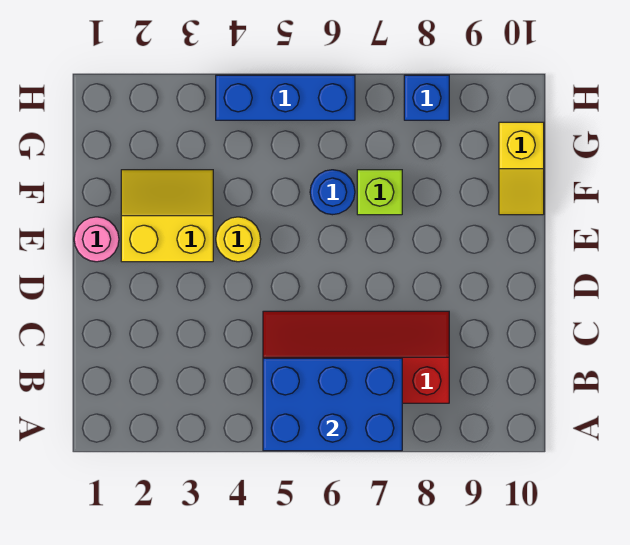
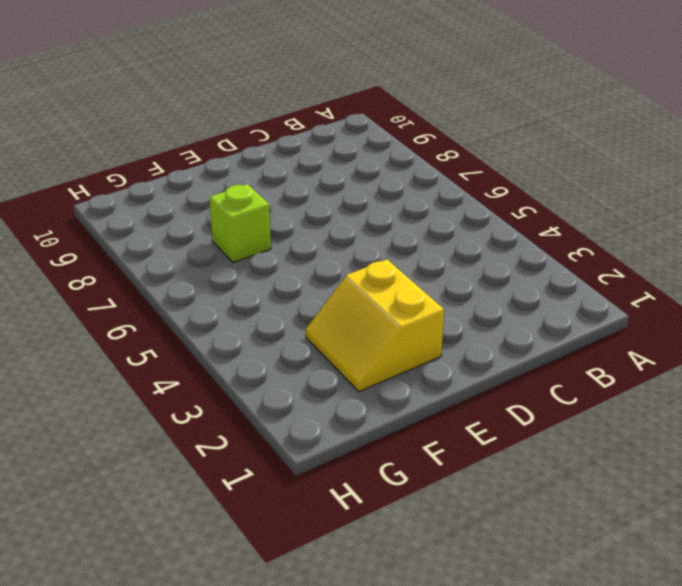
none -> red slope B5:C8 level 1 top B
none -> pink round brick E1 level 1

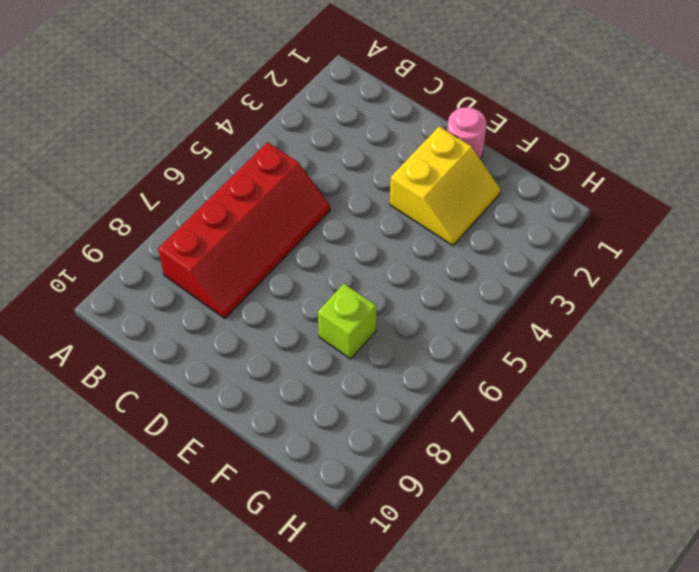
none -> yellow round brick E4 level 1
none -> blue round brick F6 level 1

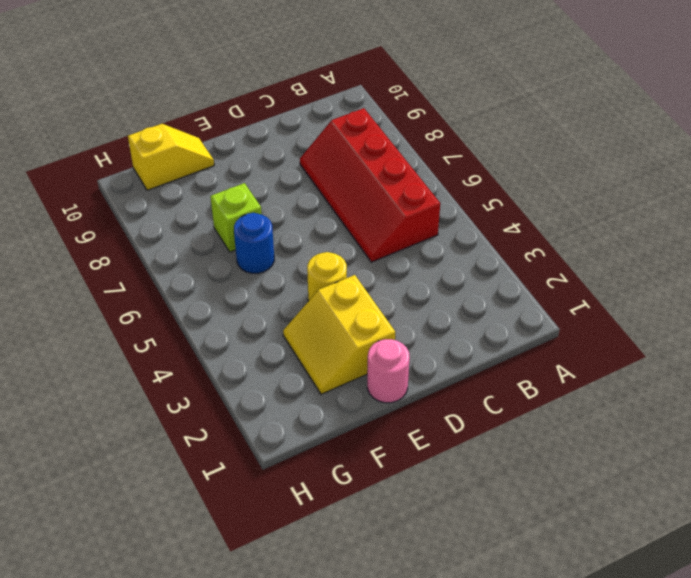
none -> blue brick H4:H6 level 1
none -> blue brick H8 level 1

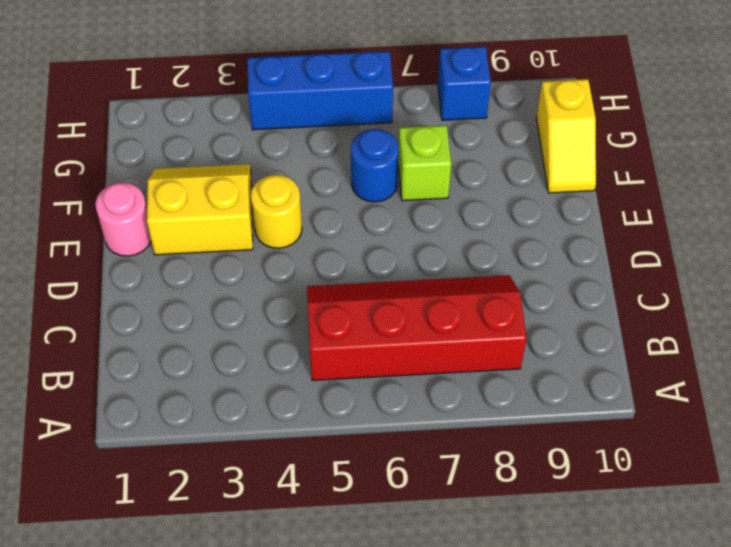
none -> blue brick A5:B7 level 2

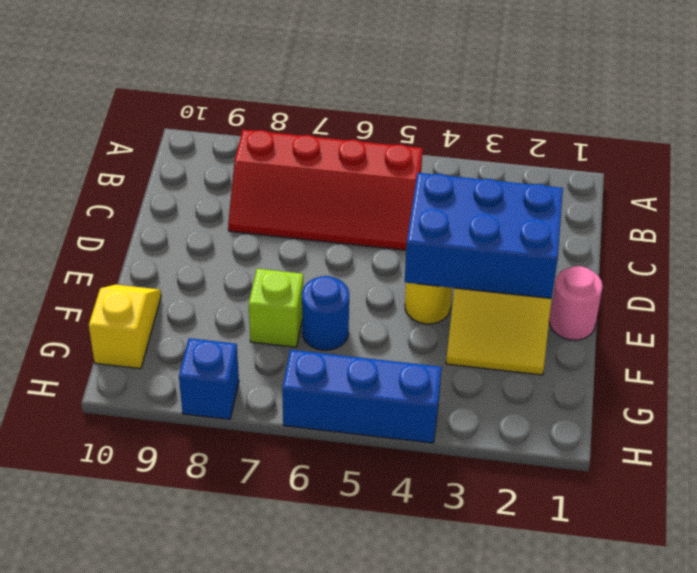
blue brick D2:E4 level 2 -> blue brick A5:B7 level 2

